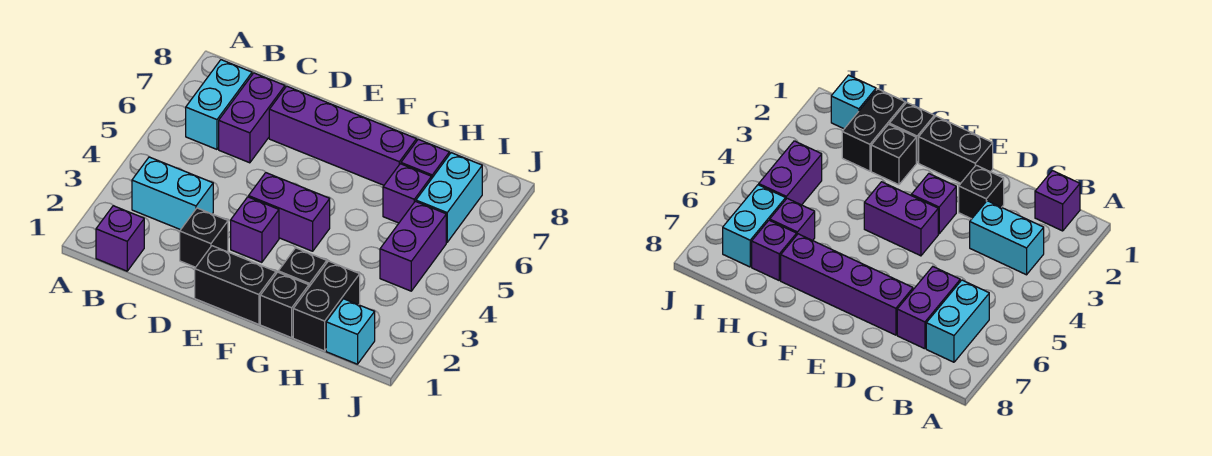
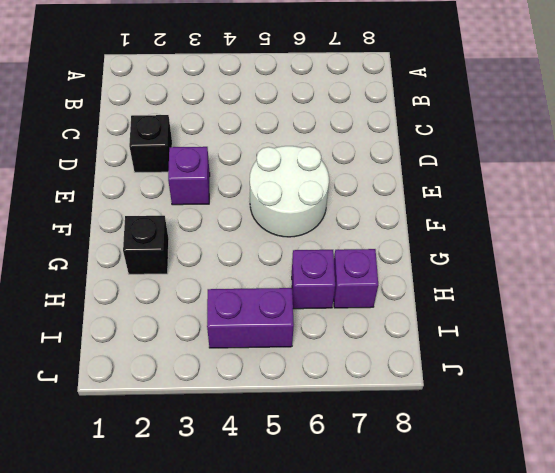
white round brick E5:F6 level 1 -> none
none -> purple brick B1 level 1
none -> cyan brick B3:C3 level 1
none -> cyan brick B6:B7 level 1

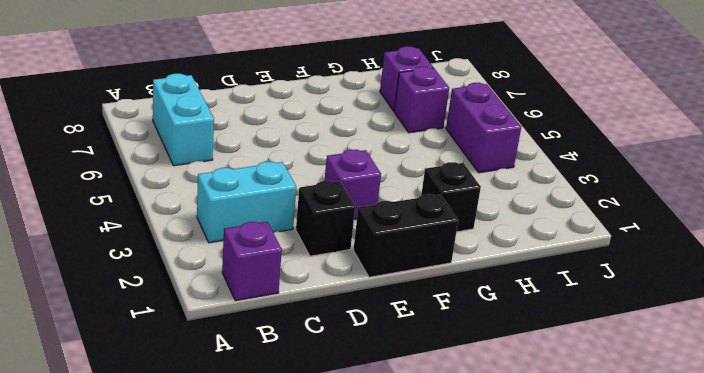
none -> purple brick C6:C7 level 1
none -> purple brick D7:G7 level 1
none -> purple brick E4:F4 level 1

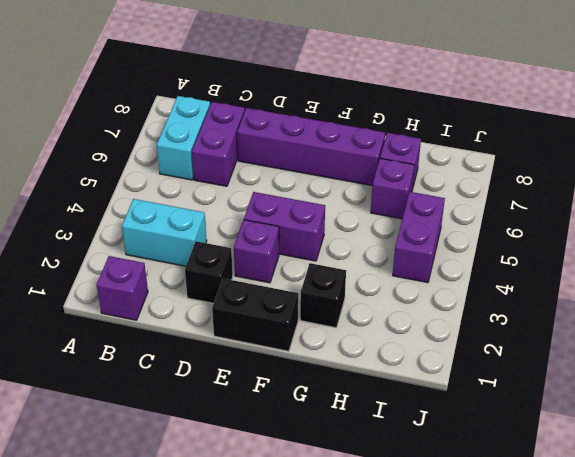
none -> black brick G1 level 1
none -> black brick H1:H2 level 1
none -> cyan brick I1 level 1

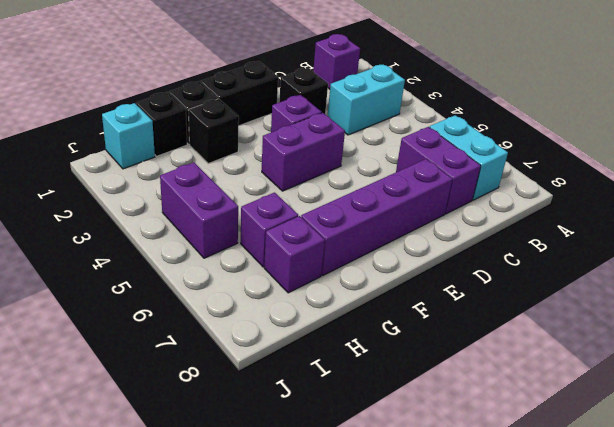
black brick H1 level 1 -> black brick H1:H2 level 1
none -> cyan brick I6:I7 level 1

